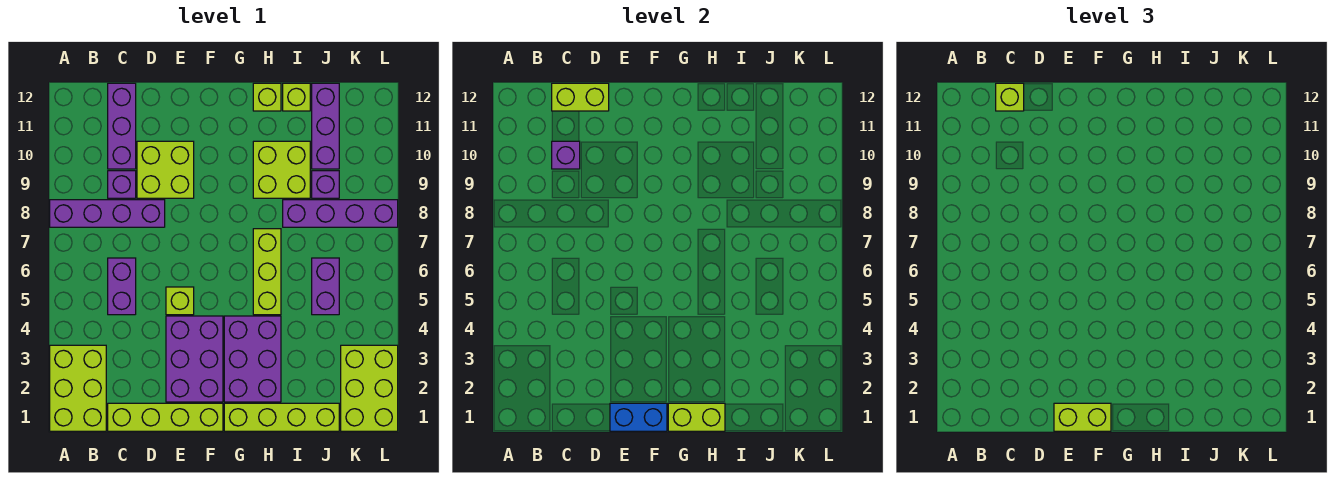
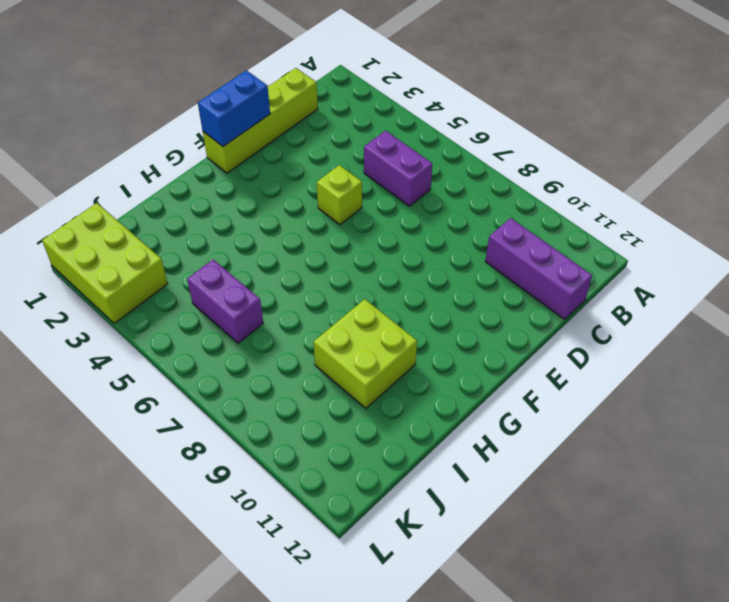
none -> lime brick A1:B3 level 1
none -> purple brick A8:D8 level 1
none -> purple brick C9 level 1

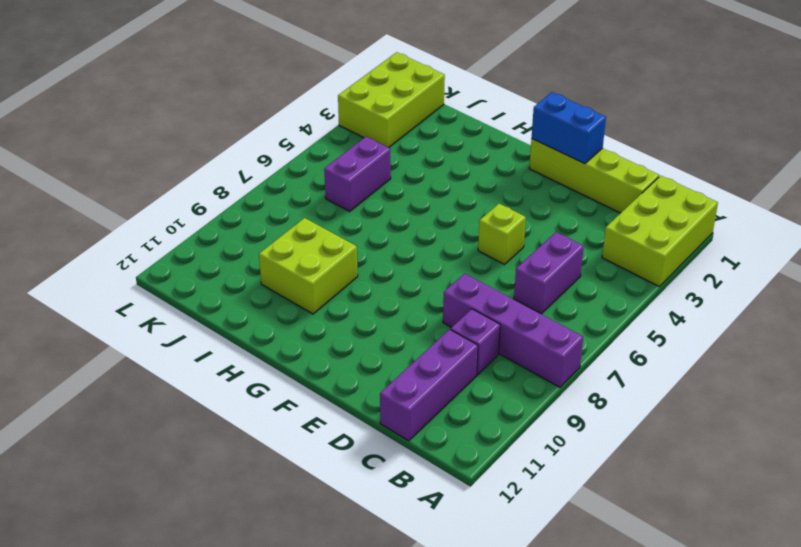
none -> lime brick D9:E10 level 1
none -> purple brick E2:F4 level 1
none -> lime brick G1:J1 level 1

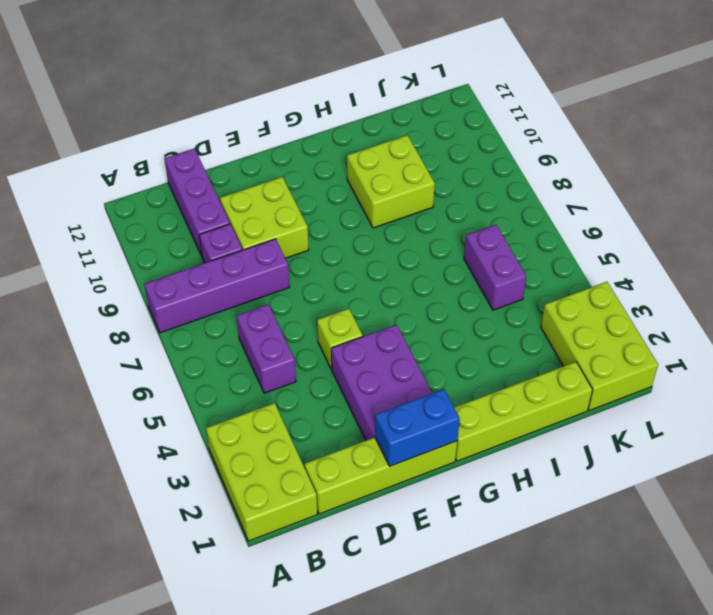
none -> purple brick G2:H4 level 1
none -> lime brick H5:H7 level 1
none -> lime brick H12 level 1

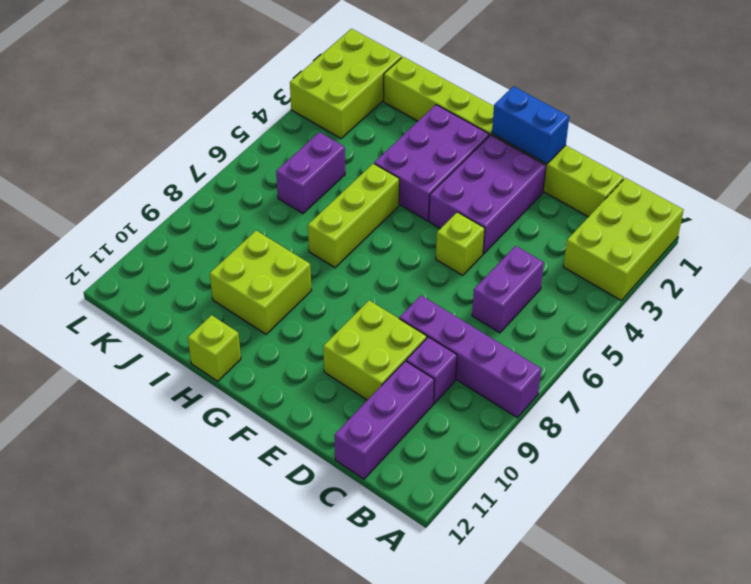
none -> purple brick I8:L8 level 1
none -> lime brick I12 level 1
none -> purple brick J9 level 1

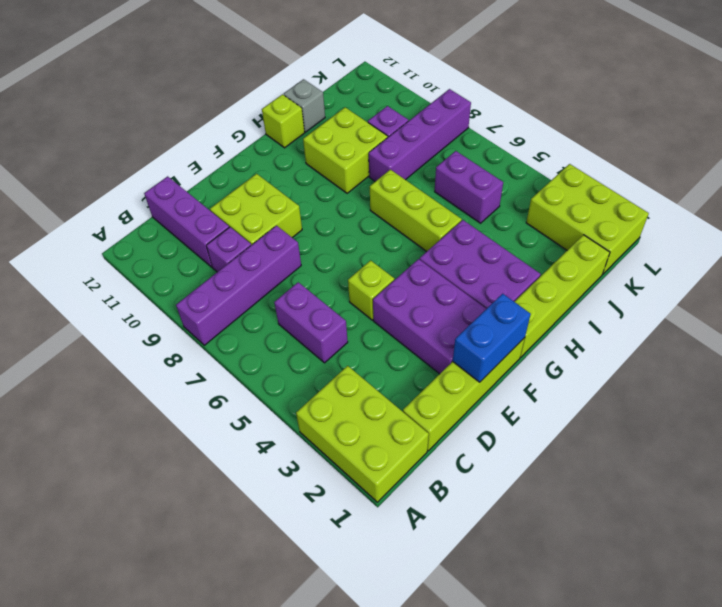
grey brick I12 level 1 -> lime brick I12 level 1
none -> purple brick J10:J12 level 1
none -> purple brick C10 level 2
none -> lime brick C12:D12 level 2

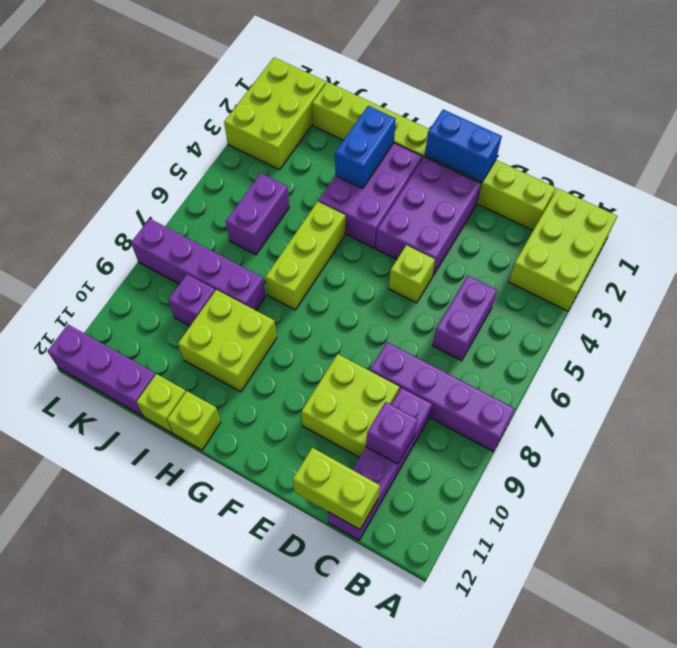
blue brick H2:H3 level 2 -> none
purple brick J12:L12 level 1 -> purple brick J10:J12 level 1
none -> lime brick G1:H1 level 2
none -> lime brick C12 level 3
none -> lime brick E1:F1 level 3

